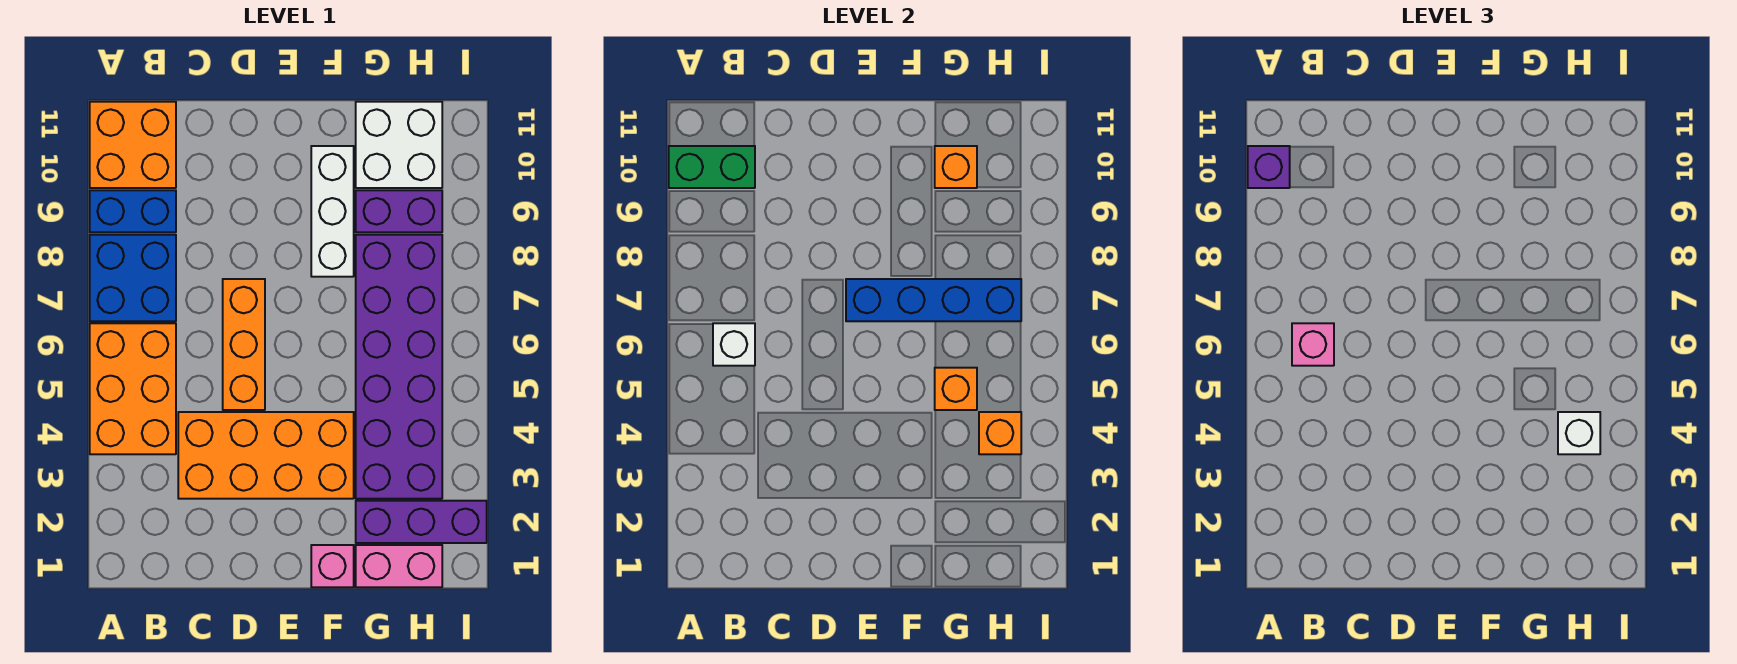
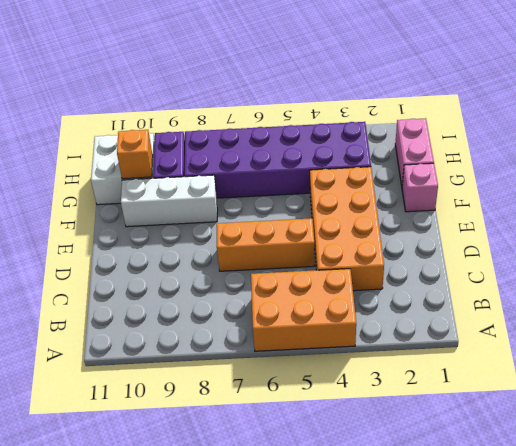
none -> blue brick A7:B8 level 1
none -> blue brick A9:B9 level 1
none -> orange brick A10:B11 level 1

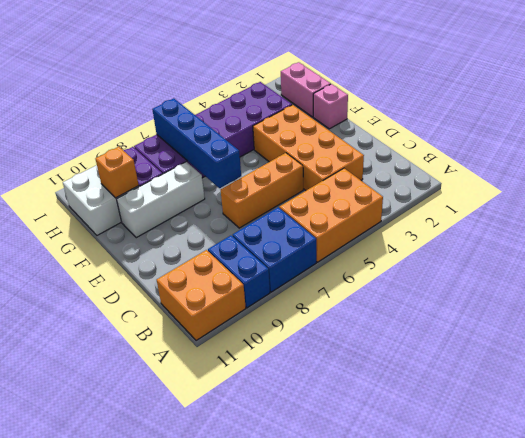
none -> purple brick G2:I2 level 1
none -> green brick A10:B10 level 2
none -> white brick B6 level 2

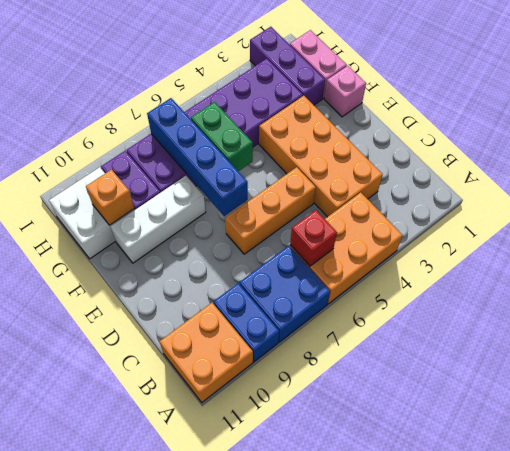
red brick B6 level 2 -> white brick B6 level 2
green brick F6:G6 level 2 -> green brick A10:B10 level 2
none -> orange brick G5 level 2
none -> orange brick H4 level 2
none -> purple brick A10 level 3

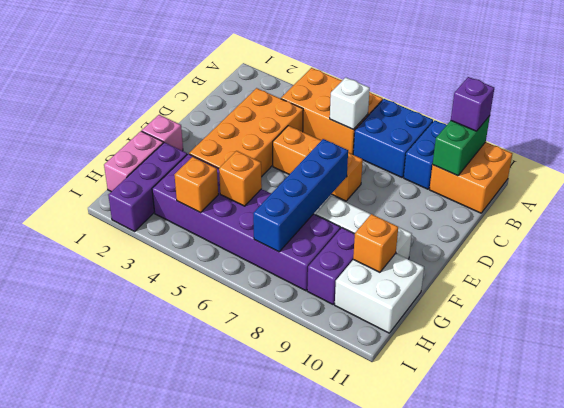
none -> pink brick B6 level 3
none -> white brick H4 level 3

